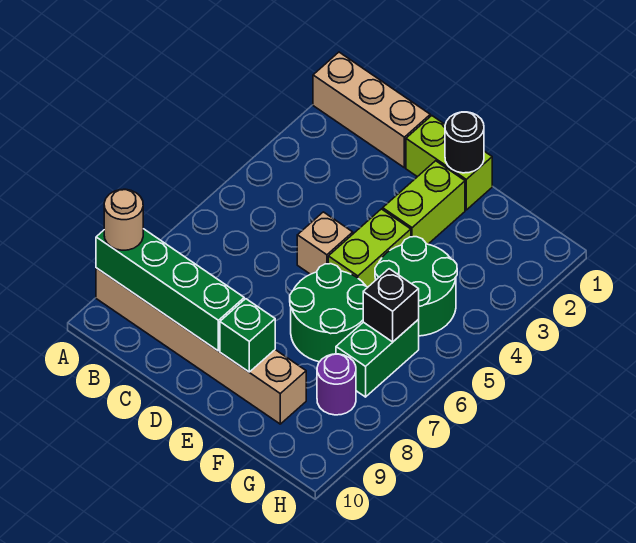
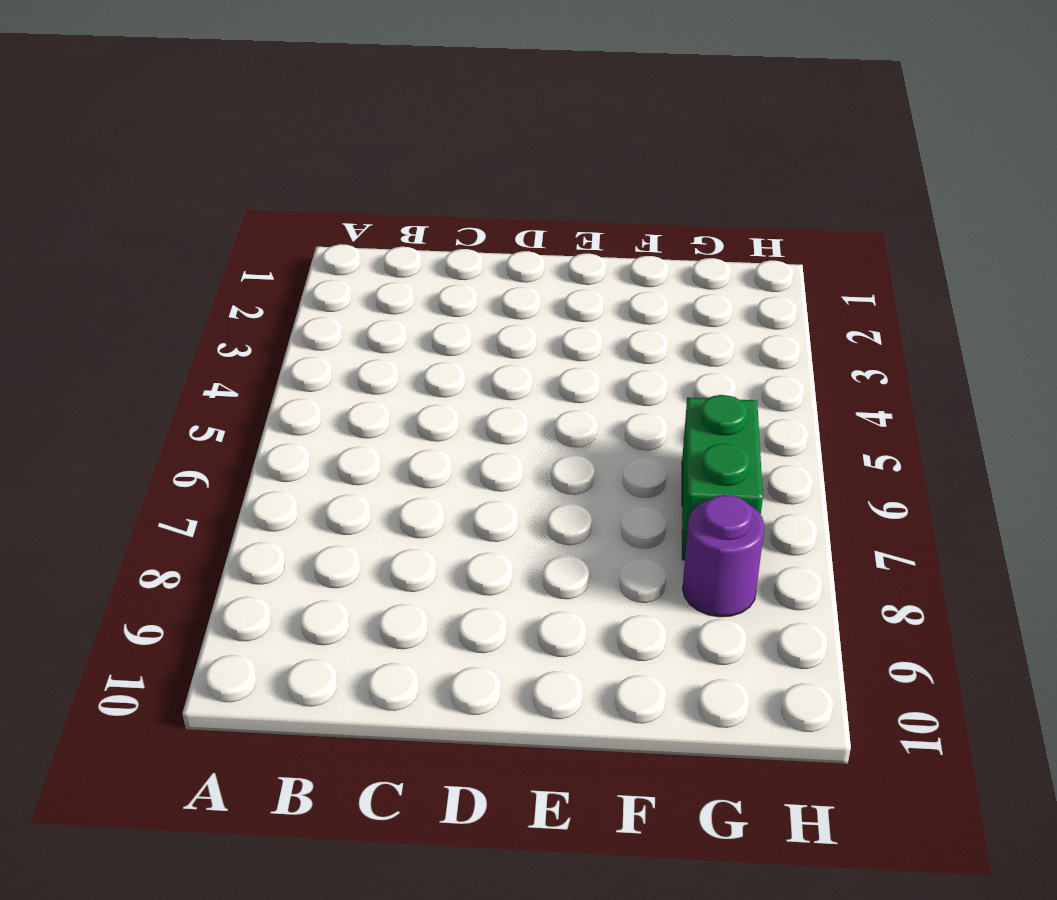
none -> tan brick A1:C1 level 1
none -> tan brick A9:F9 level 1
none -> lime brick D1:E1 level 1

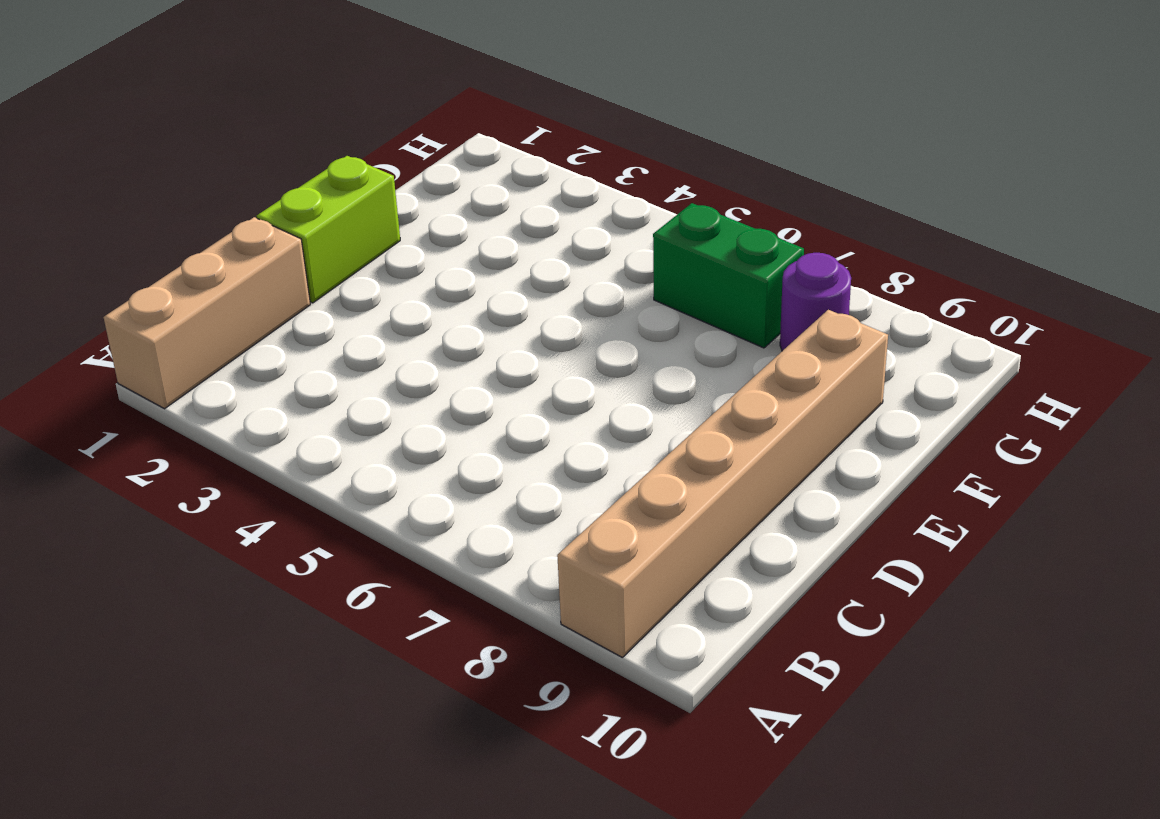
none -> tan brick D5 level 1
none -> lime brick E2:E3 level 1
none -> lime brick E4:E5 level 1

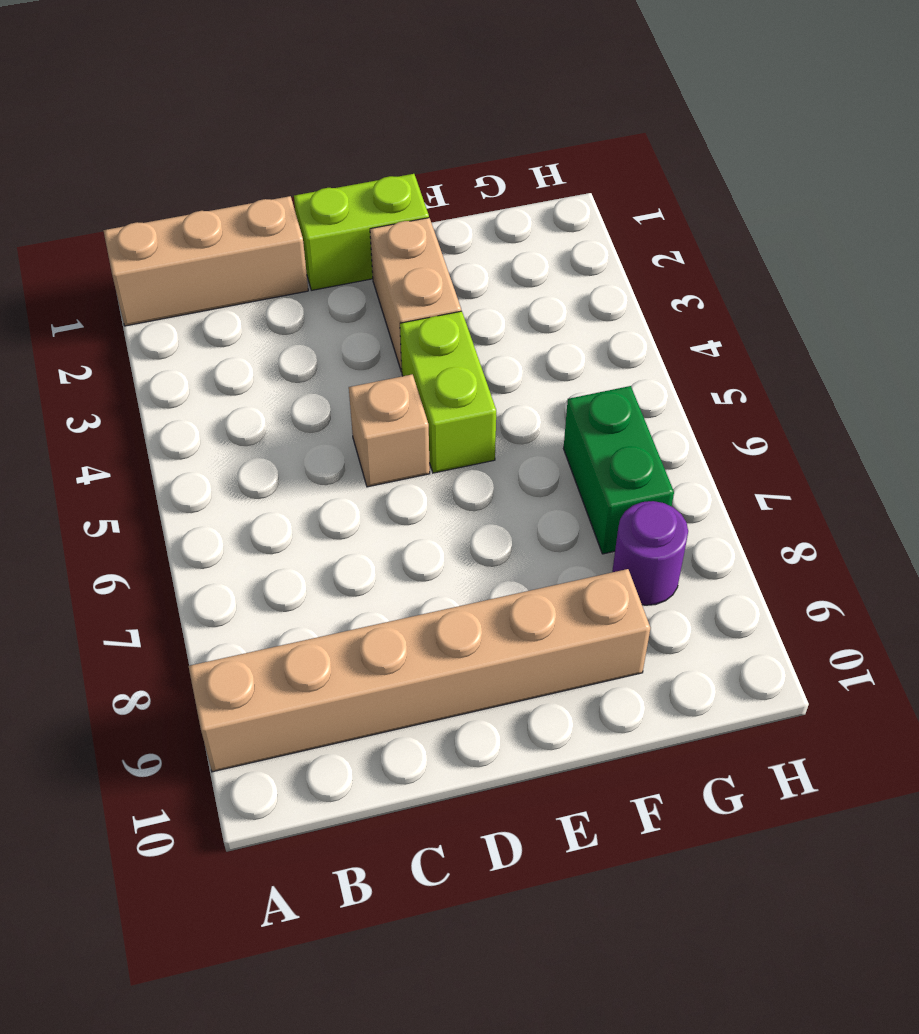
tan brick E2:E3 level 1 -> lime brick E2:E3 level 1
none -> green round brick E6:F7 level 1
none -> green round brick F4:G5 level 1
none -> green brick A9:D9 level 2

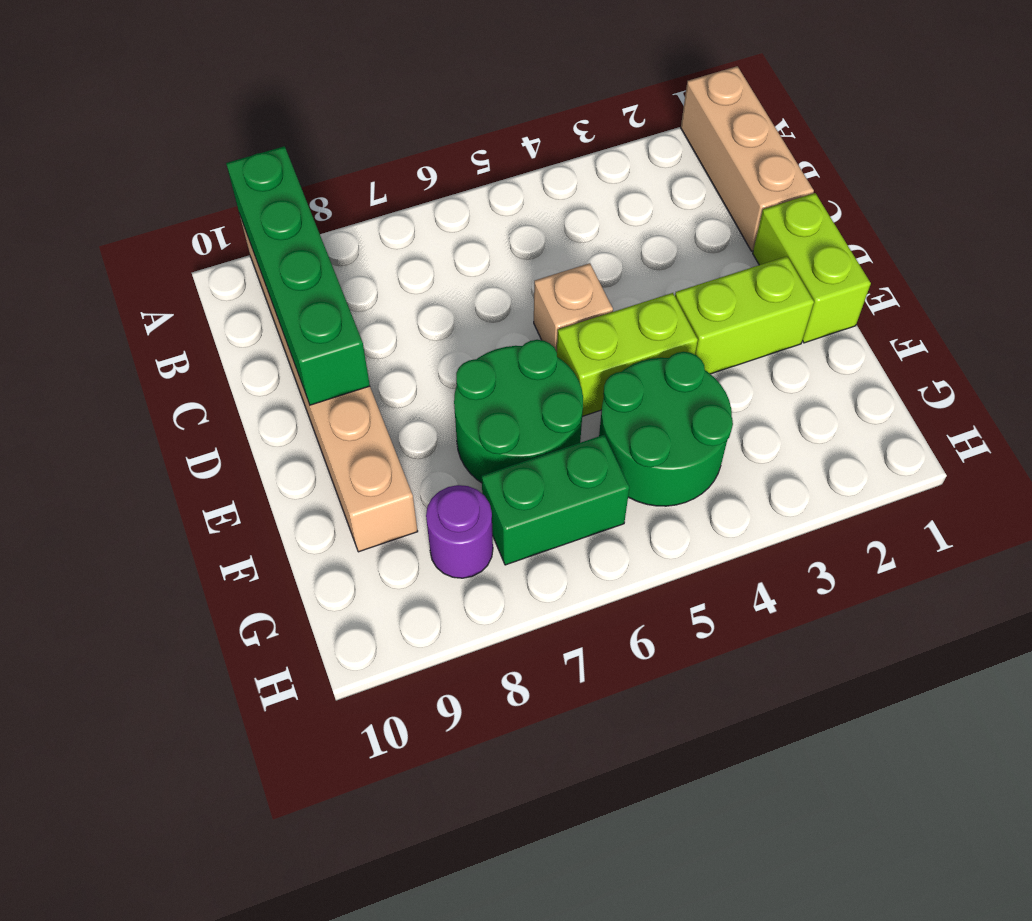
none -> black round brick E1 level 2
none -> green brick E9 level 2
none -> black brick G6 level 2

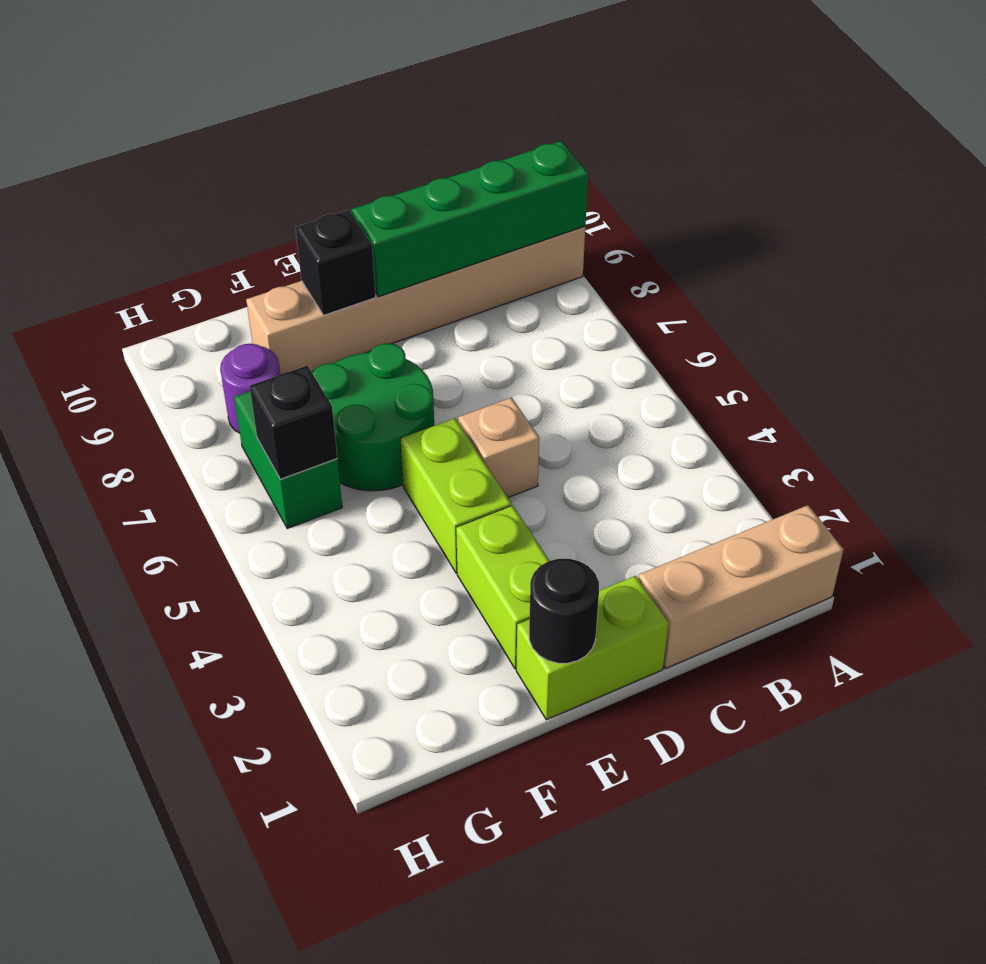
black brick E9 level 2 -> green brick E9 level 2
none -> green round brick F4:G5 level 1
none -> tan round brick A9 level 3

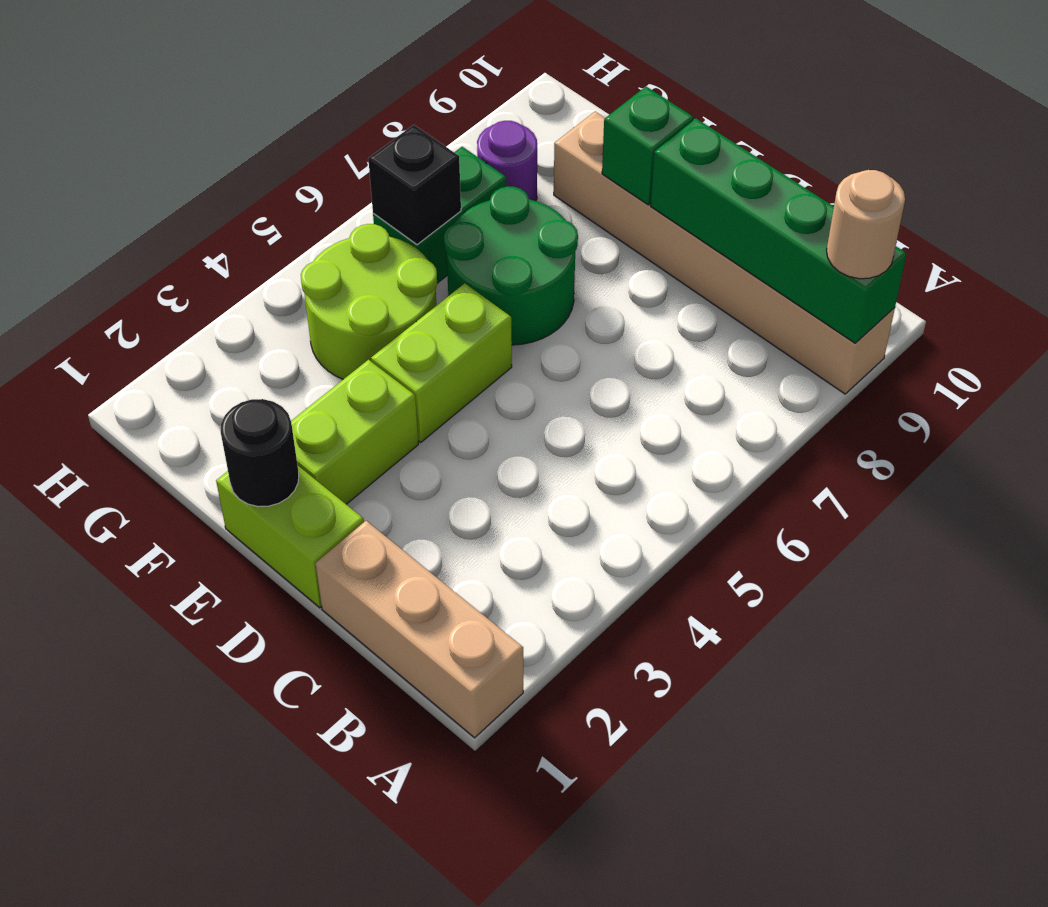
lime round brick F4:G5 level 1 -> green round brick F4:G5 level 1
none -> tan brick D5 level 1

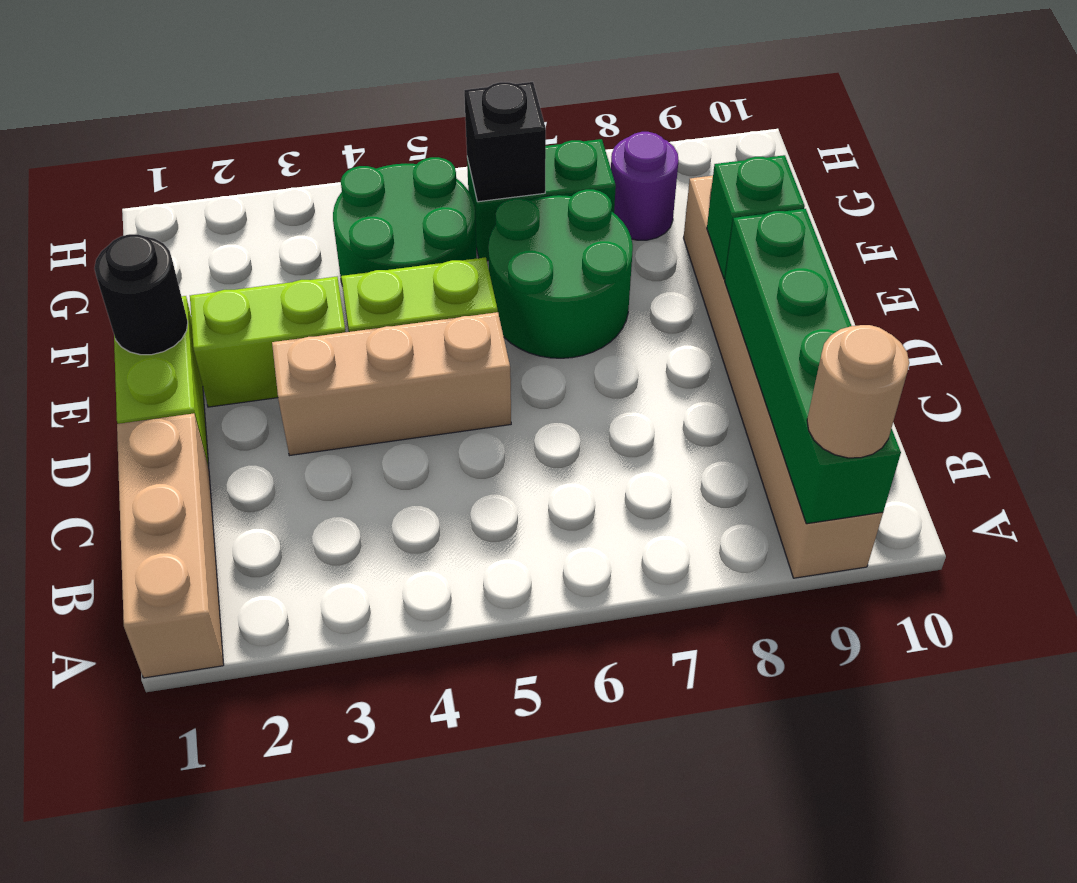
tan brick D3:D5 level 1 -> tan brick D5 level 1

